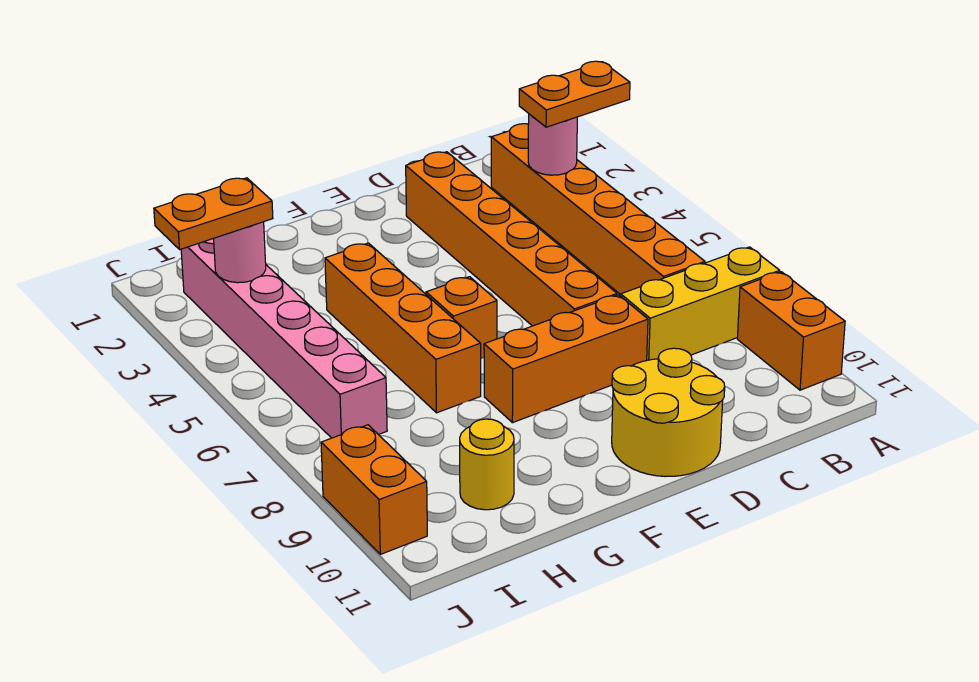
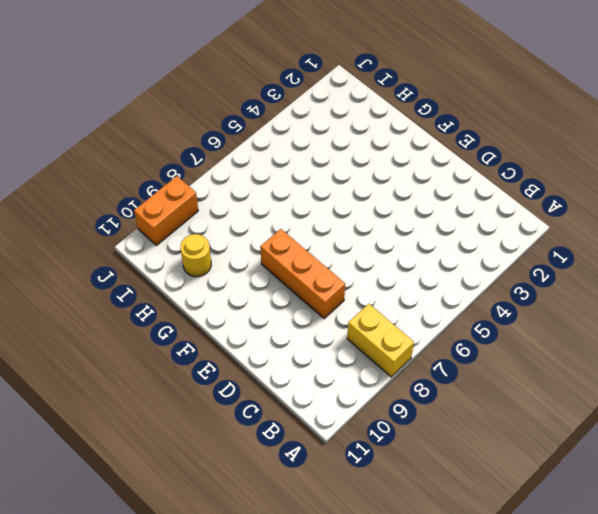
yellow brick A8:B8 level 1 -> yellow brick A8:C8 level 1
none -> orange brick A9:A10 level 1
none -> orange brick B2:B7 level 1
none -> orange brick D2:D7 level 1

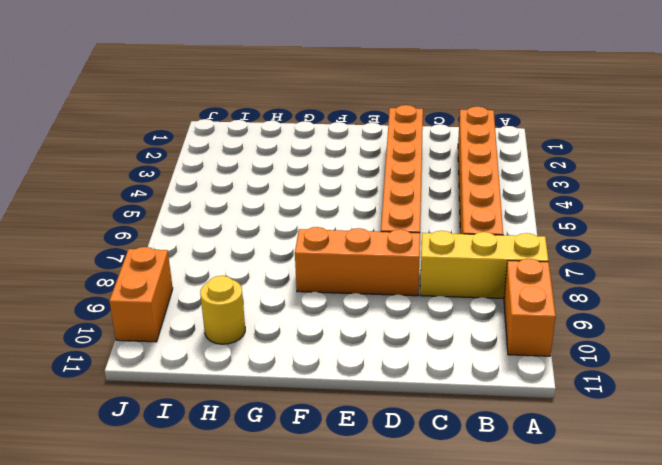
none -> yellow round brick D10:E11 level 1
none -> orange brick F6 level 1
none -> orange brick G4:G7 level 1

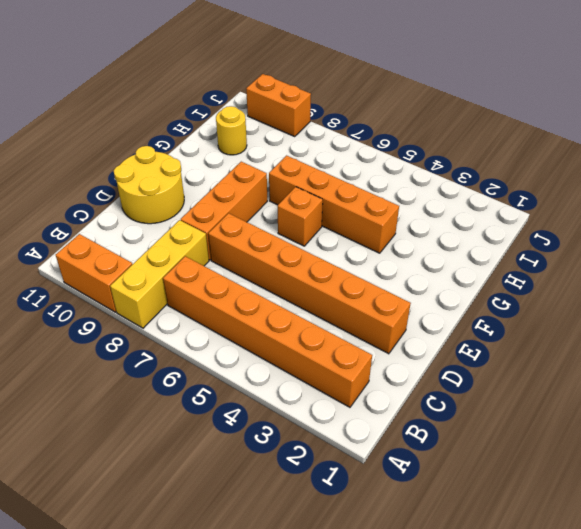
none -> pink brick I2:I7 level 1
none -> pink round brick B3 level 2
none -> pink round brick I3 level 2

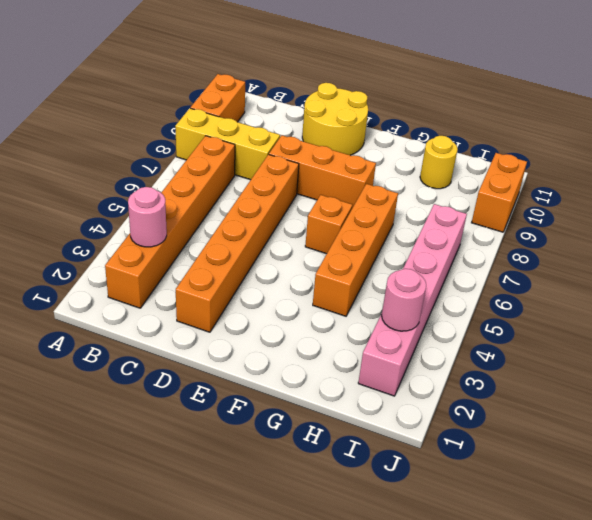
none -> orange plate A3:B3 level 3
none -> orange plate I3:J3 level 3

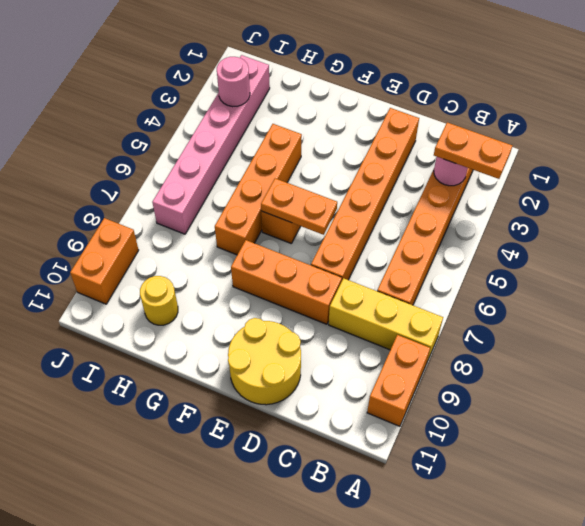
orange plate E6:F6 level 2 -> orange plate I3:J3 level 3

